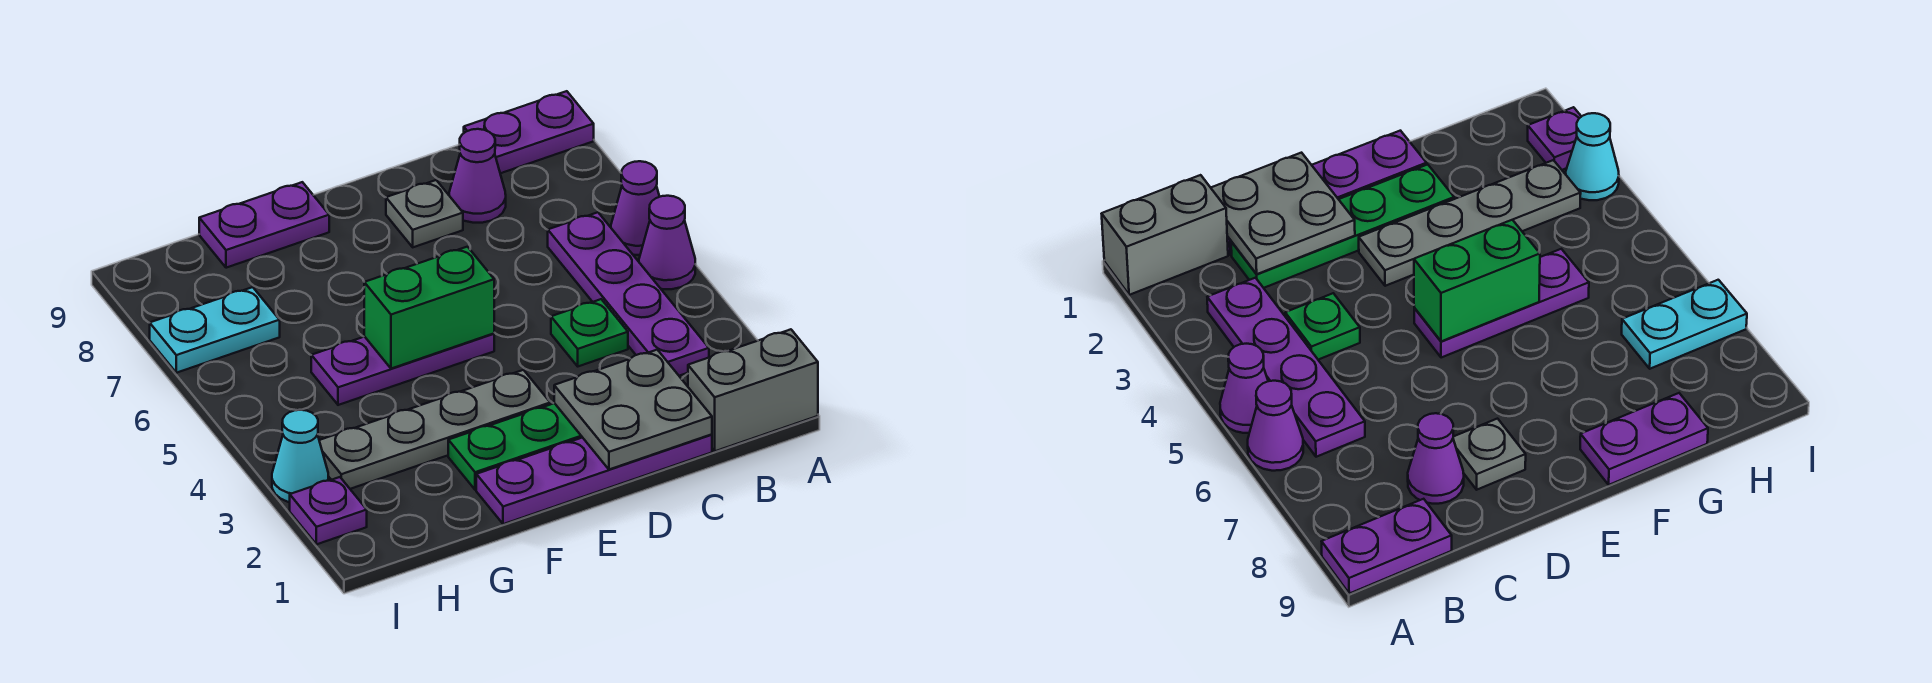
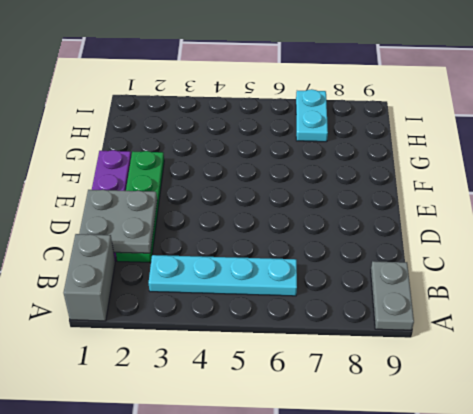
grey plate A9:B9 level 1 -> purple plate A9:B9 level 1
cyan plate B3:B6 level 1 -> purple plate B3:B6 level 1
none -> purple cone A5 level 1
none -> purple cone A6 level 1
none -> green plate C4 level 1

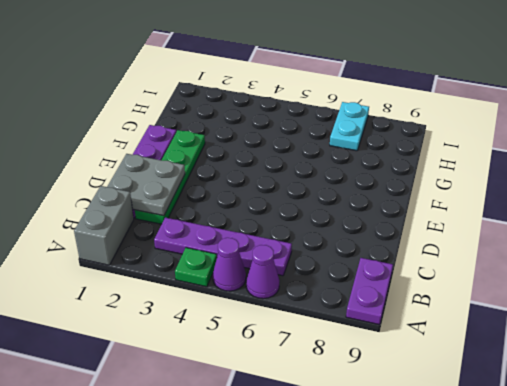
green plate A4 level 1 -> green plate C4 level 1
none -> purple cone C8 level 1
none -> grey plate D8 level 1
none -> grey plate E3:H3 level 1

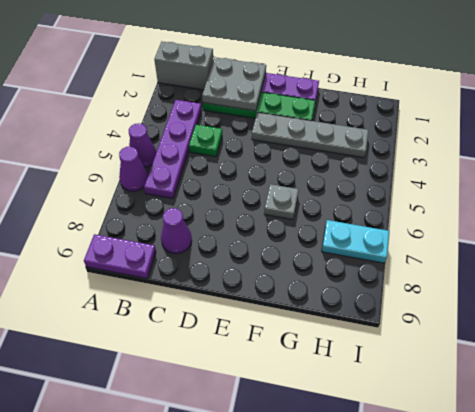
grey plate F6 level 1 -> grey plate D8 level 1
none -> purple plate E5:G5 level 1
none -> purple plate F9:G9 level 1
none -> purple plate I2 level 1

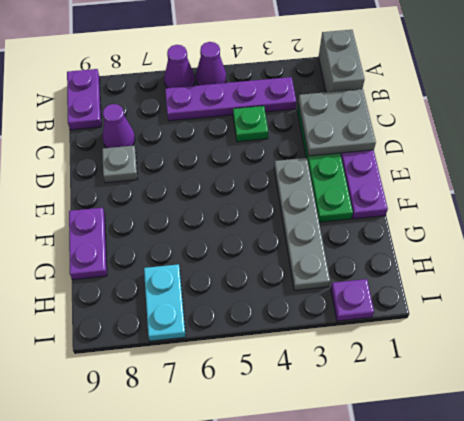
none -> purple plate E5:G5 level 1
none -> cyan cone I3 level 1
none -> green brick E5:F5 level 2

